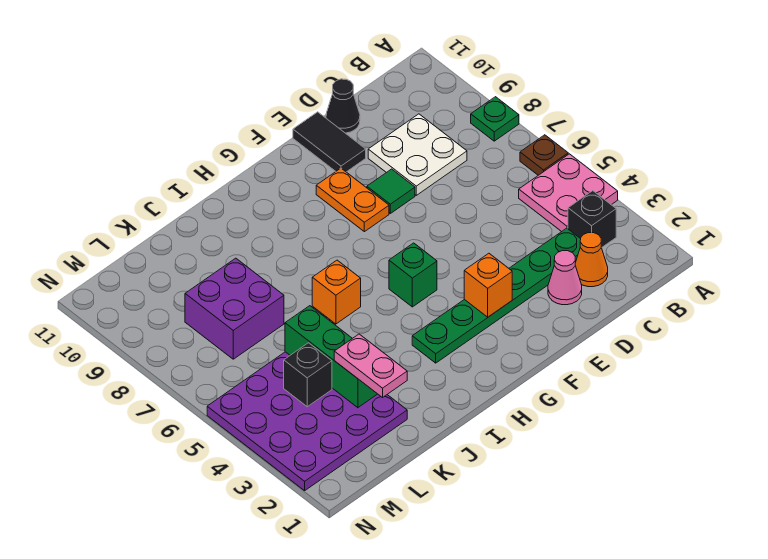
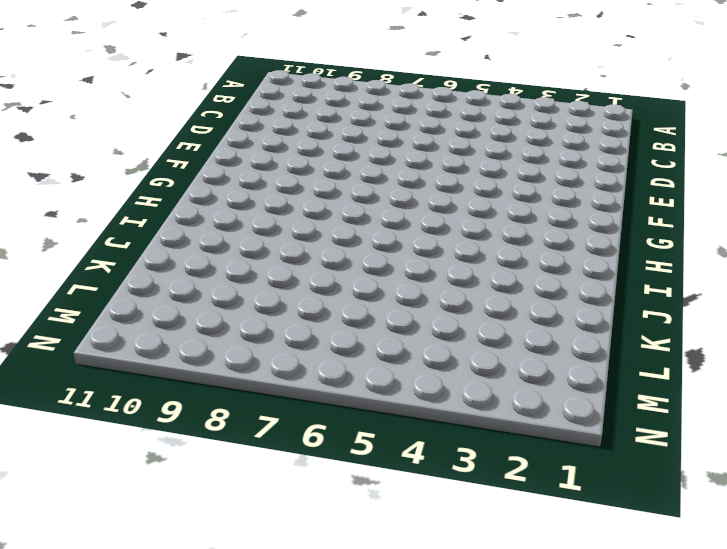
none -> pink plate A4:B5 level 1
none -> brown plate A6 level 1
none -> green plate A8 level 1

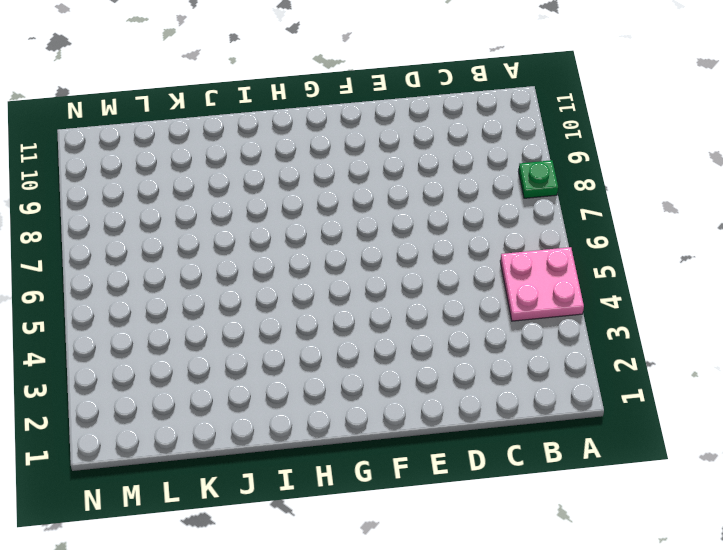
none -> brown plate A6 level 1
none -> black brick B3 level 1
none -> orange cone C2 level 1

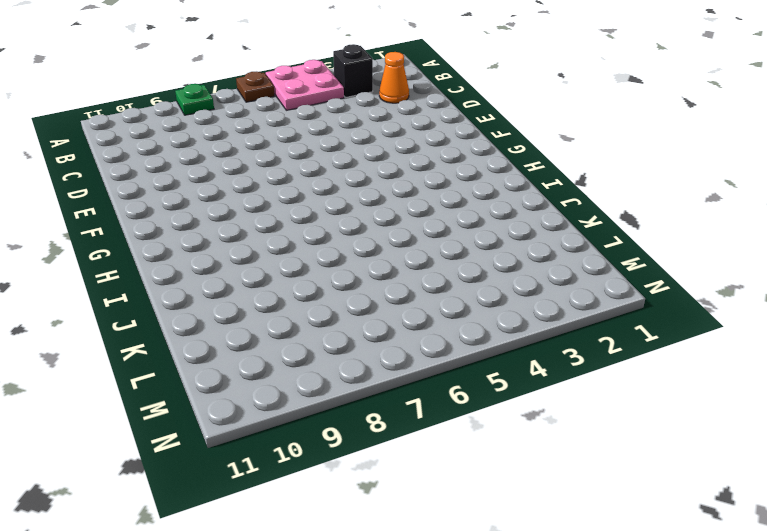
none -> green plate C3:H3 level 1
none -> white plate C8:D9 level 1
none -> pink cone D2 level 1

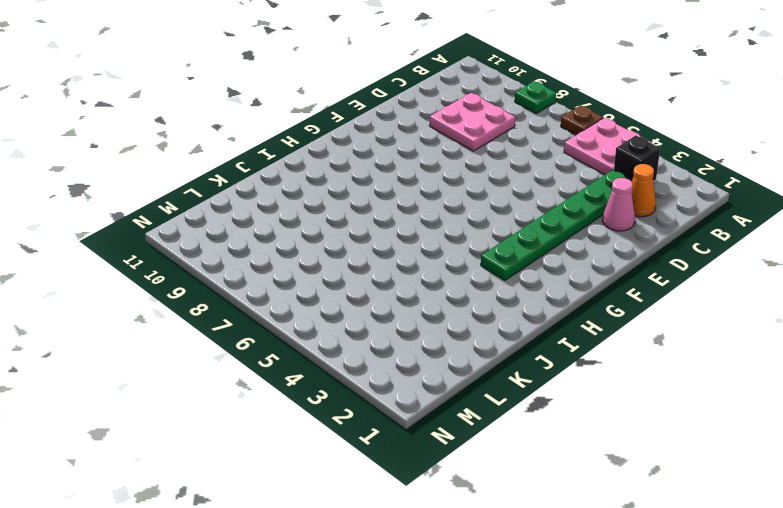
pink plate C8:D9 level 1 -> white plate C8:D9 level 1
none -> black cone D11 level 1
none -> green tile E8 level 1
none -> black tile E10:E11 level 1

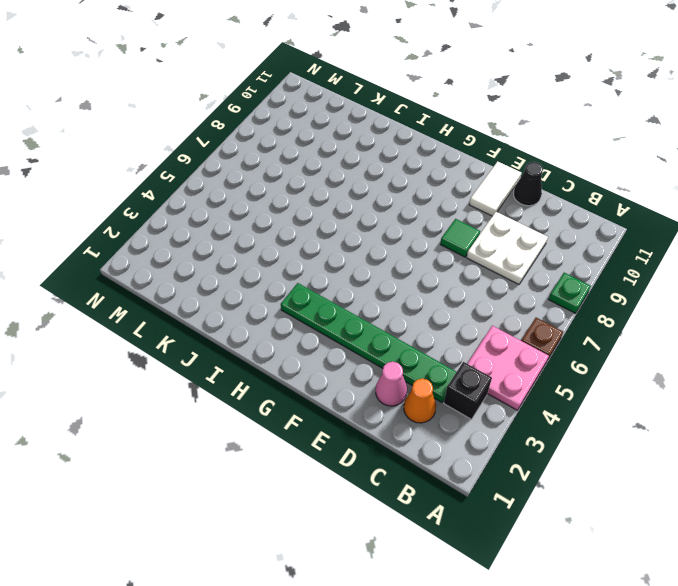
white tile E10:E11 level 1 -> black tile E10:E11 level 1
none -> orange plate F8:F9 level 1
none -> green brick G5 level 1
none -> orange brick I6 level 1

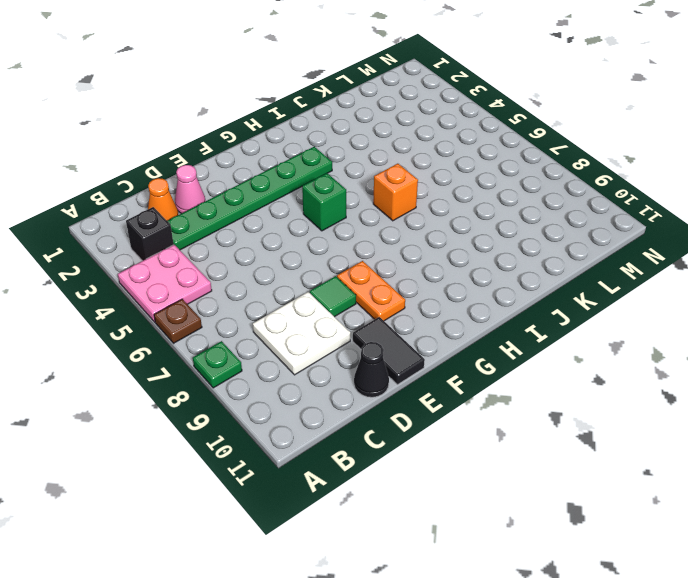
none -> purple plate K2:N5 level 1
none -> purple brick K7:L8 level 1
none -> orange brick F3 level 2

